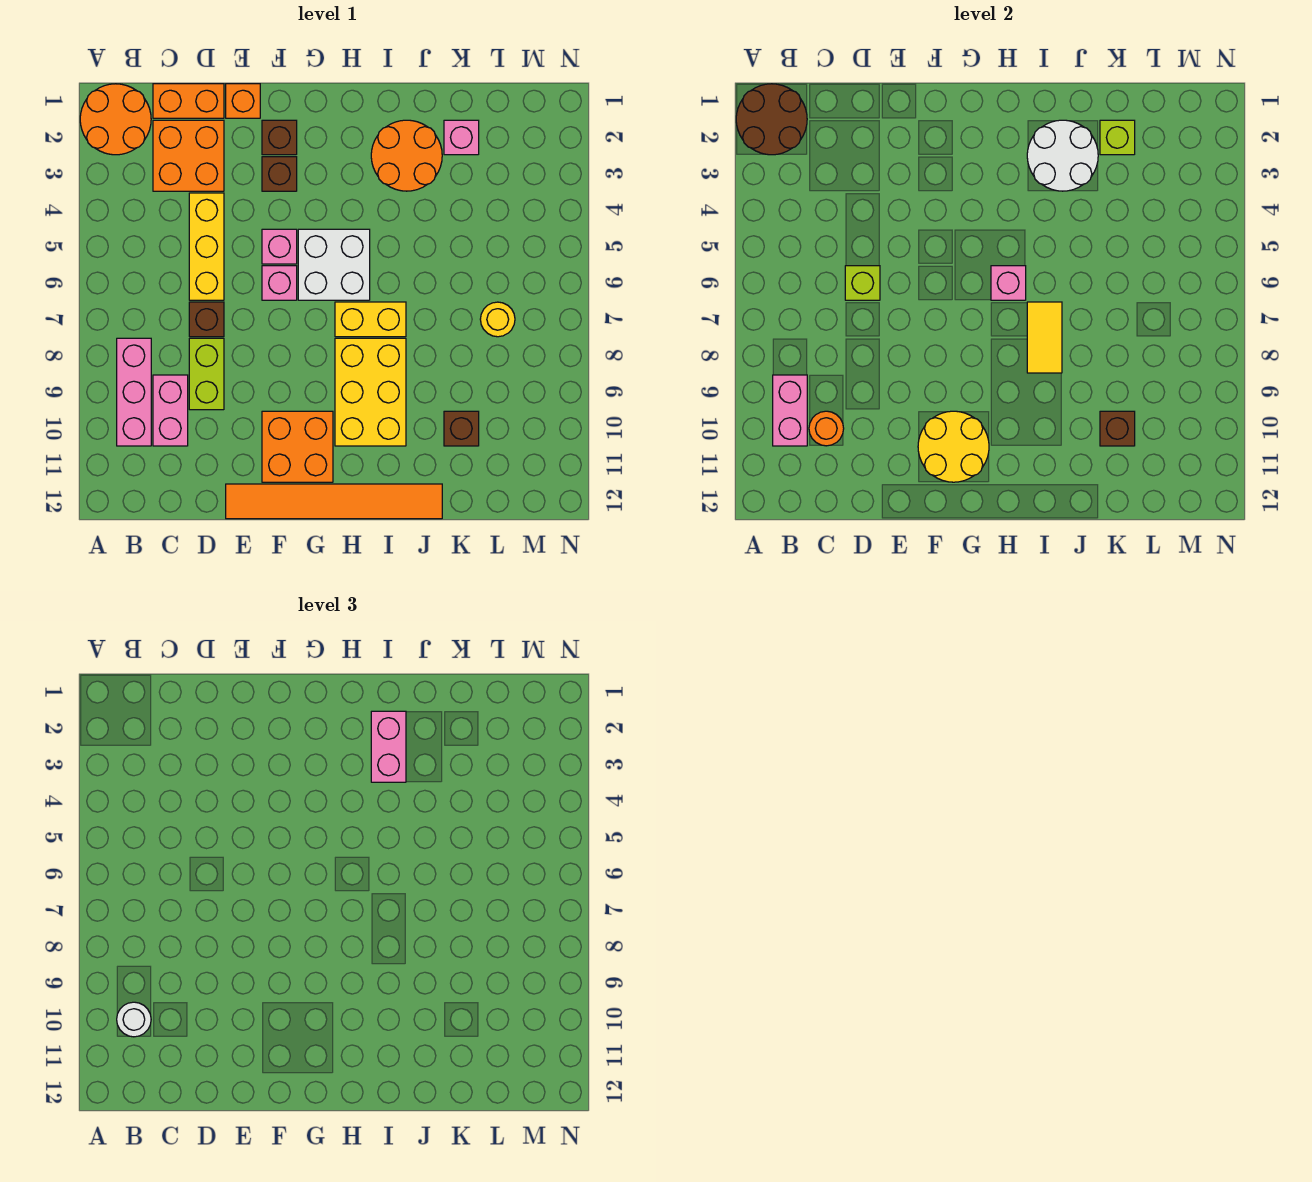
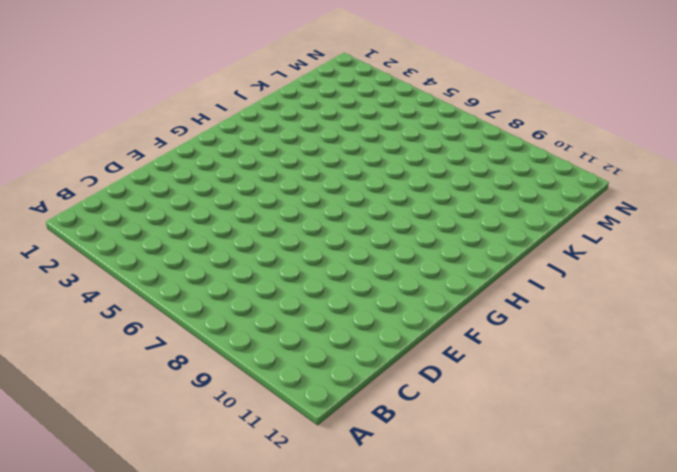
none -> orange round brick A1:B2 level 1
none -> pink brick B8:B10 level 1
none -> orange brick C1:D1 level 1
none -> orange brick C2:D3 level 1

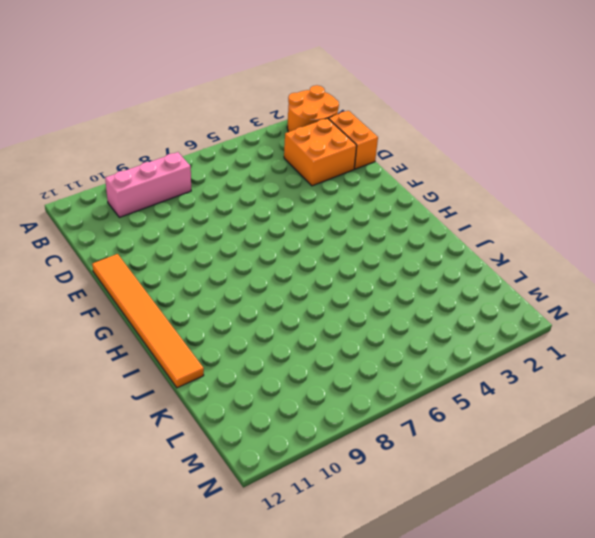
none -> pink brick C9:C10 level 1
none -> yellow brick D4:D6 level 1
none -> brown brick D7 level 1
none -> lime brick D8:D9 level 1

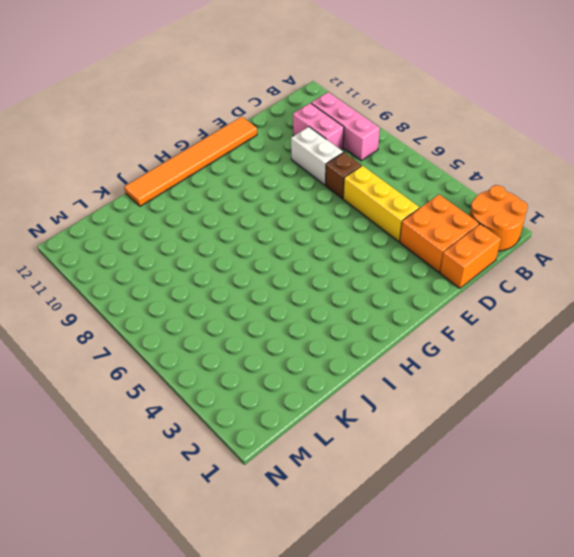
white brick D8:D9 level 1 -> lime brick D8:D9 level 1
none -> orange brick E1 level 1
none -> brown brick F2 level 1
none -> brown brick F3 level 1
none -> pink brick F5 level 1

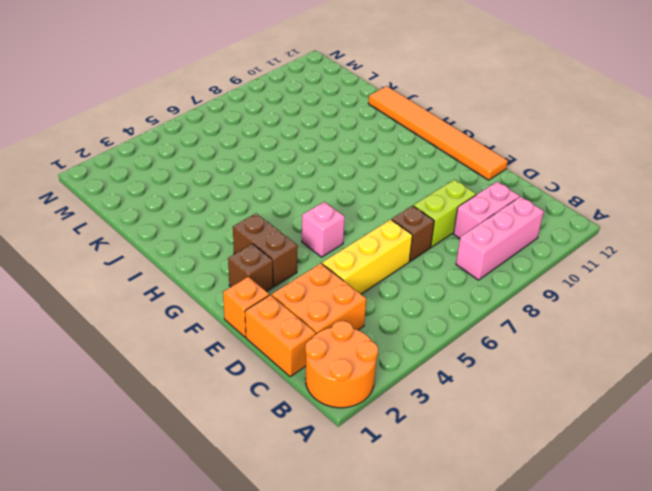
brown brick F3:G3 level 1 -> brown brick F3 level 1
none -> pink brick F6 level 1
none -> orange brick F10:G11 level 1
none -> white brick G5:H6 level 1
none -> yellow brick H7:I7 level 1

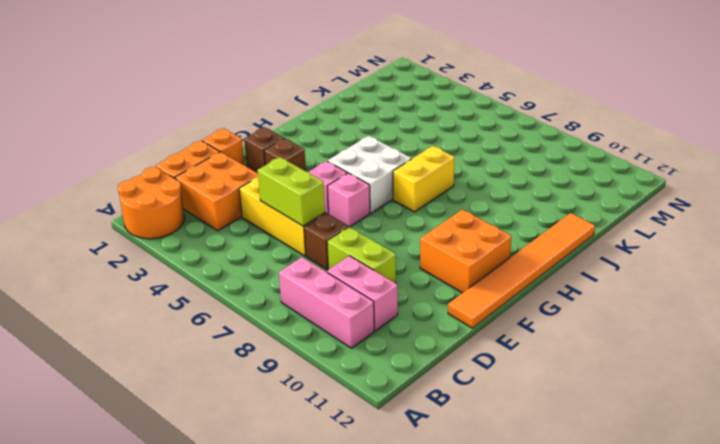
lime brick D5:D6 level 2 -> lime brick D6 level 2
none -> yellow brick H8:I10 level 1
none -> orange round brick I2:J3 level 1
none -> pink brick K2 level 1
none -> brown brick K10 level 1

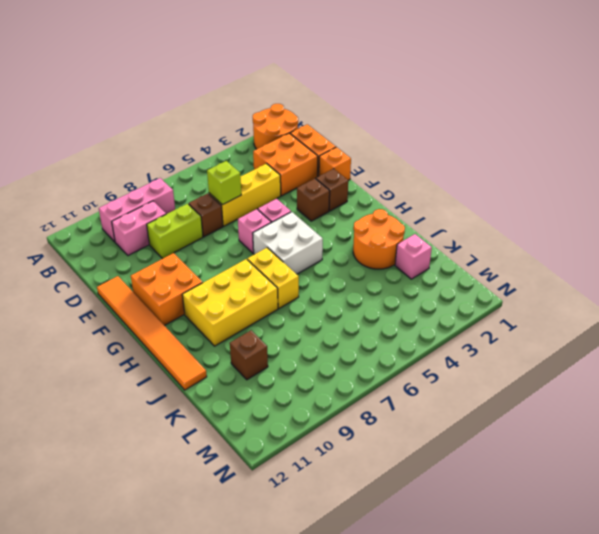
none -> yellow round brick L7 level 1
none -> brown round brick A1:B2 level 2
none -> pink brick B9:B10 level 2
none -> orange round brick C10 level 2

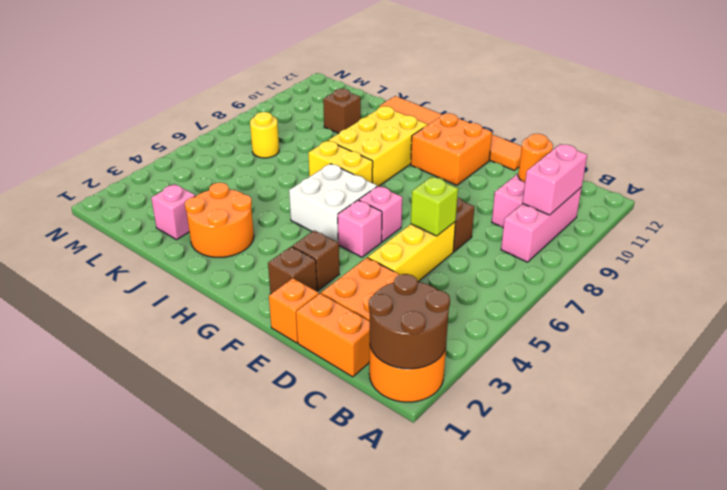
none -> lime brick D8:D9 level 1
none -> yellow round brick F10:G11 level 2
none -> pink brick H6 level 2
none -> white round brick I2:J3 level 2

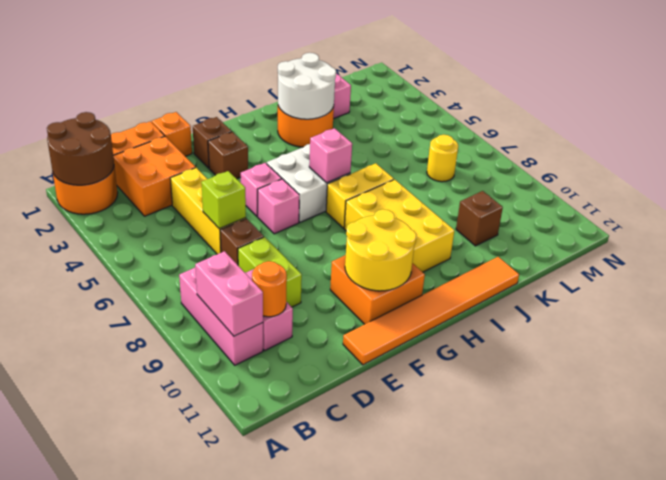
none -> yellow tile I7:I8 level 2
none -> lime brick K2 level 2
none -> brown brick K10 level 2
none -> white round brick B10 level 3

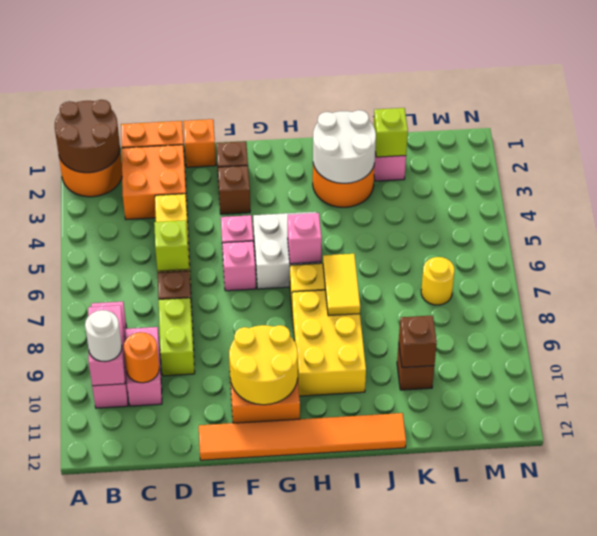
none -> pink brick I2:I3 level 3

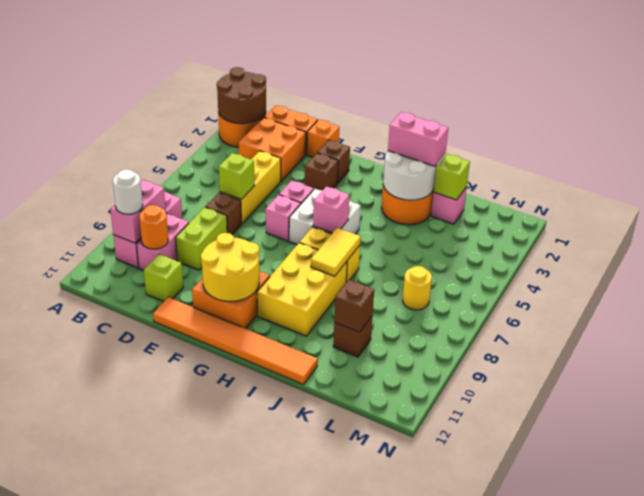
lime brick D11 level 1 -> none
pink brick I2:J2 level 3 -> pink brick I2:I3 level 3

